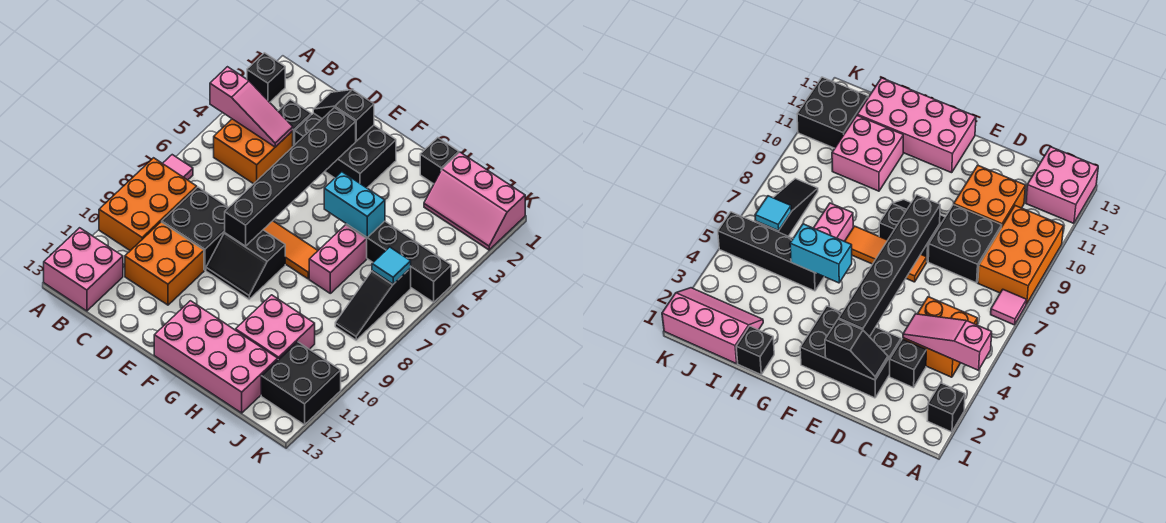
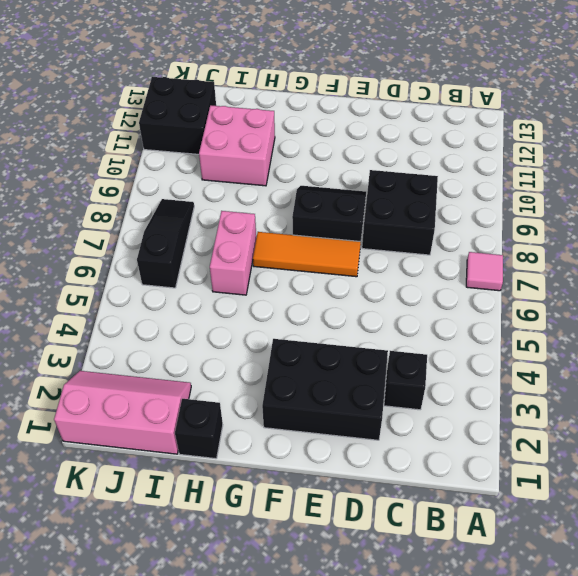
none -> black brick A2 level 1
none -> orange brick A8:B10 level 1
none -> pink brick A12:B13 level 1

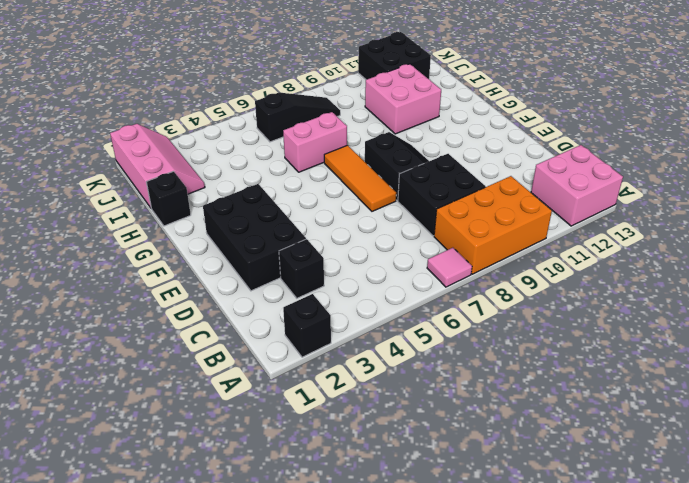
none -> orange brick B4:C5 level 1
none -> orange brick C10:D11 level 1
none -> pink brick F12:I13 level 1

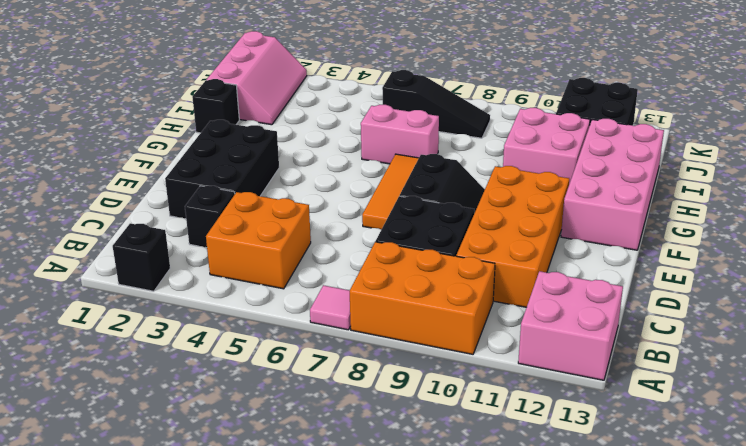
orange brick C10:F11 level 1 -> orange brick C10:D11 level 1
none -> black brick H5:K5 level 1
none -> pink slope A4:C4 level 2 top A
none -> black slope D2:E2 level 2 top E

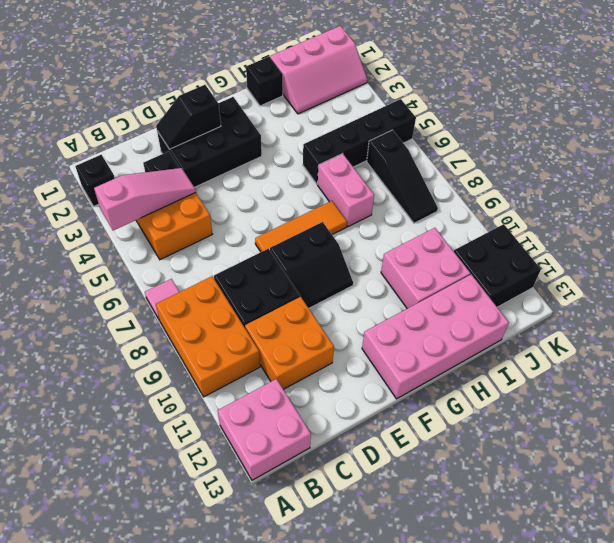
none -> black brick E3:E8 level 2
none -> cyan brick G5:H5 level 2
none -> cyan tile J6 level 2

